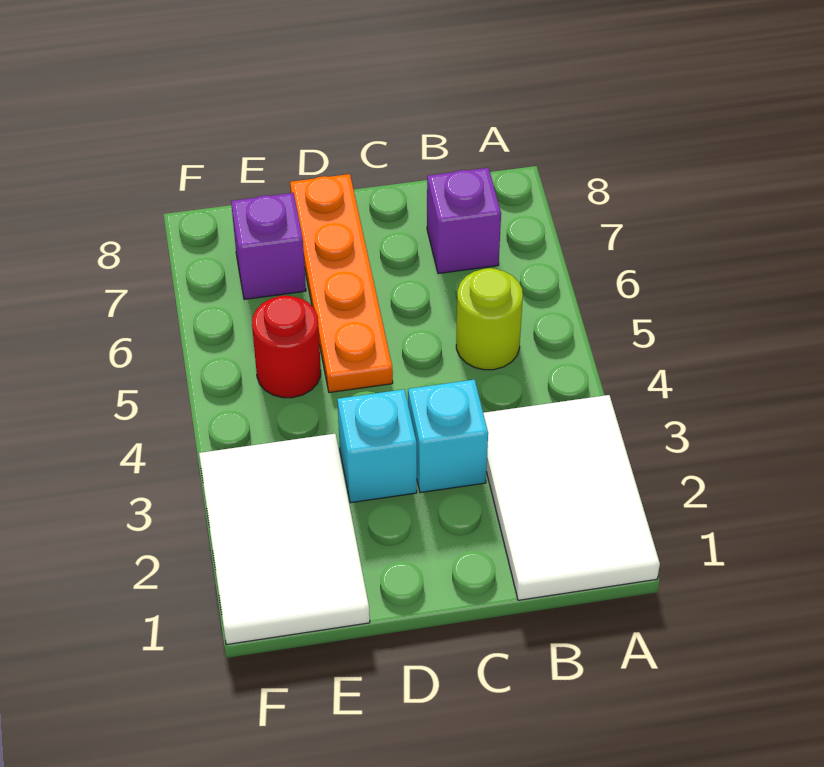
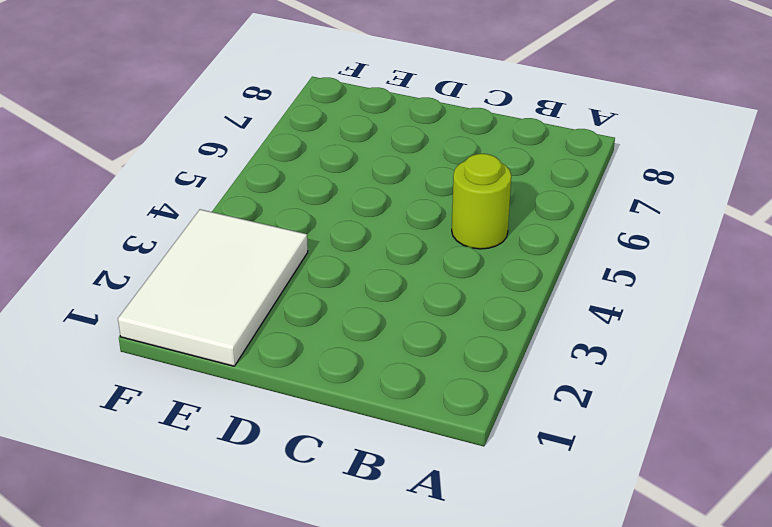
none -> white tile A1:B3 level 1
none -> purple brick B7 level 1

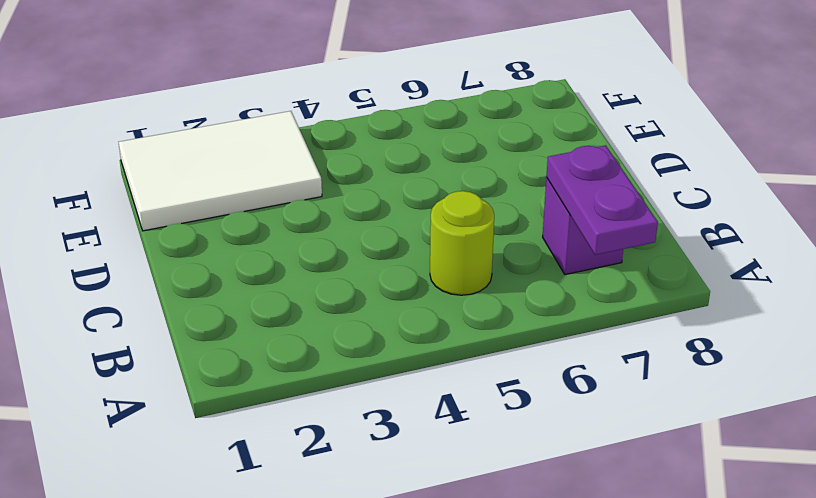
purple plate A7:B7 level 2 -> none
none -> white tile A1:B3 level 1
none -> cyan brick C3 level 1

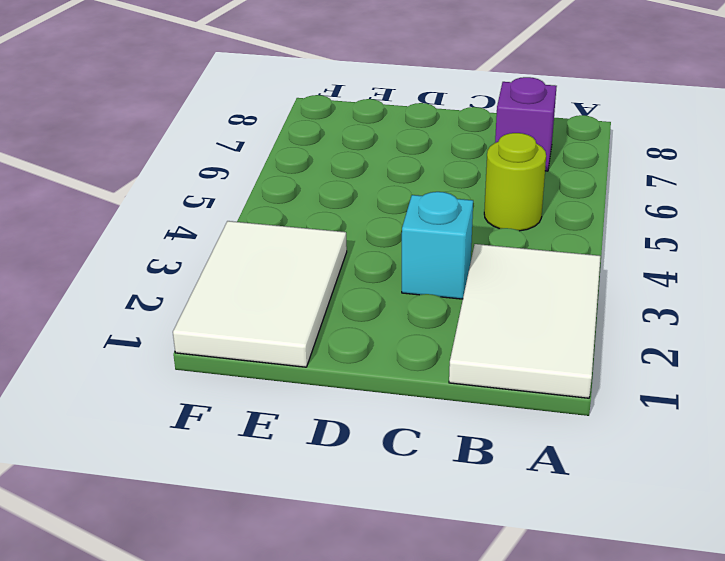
none -> cyan brick D3 level 1
none -> orange plate D5:D8 level 1

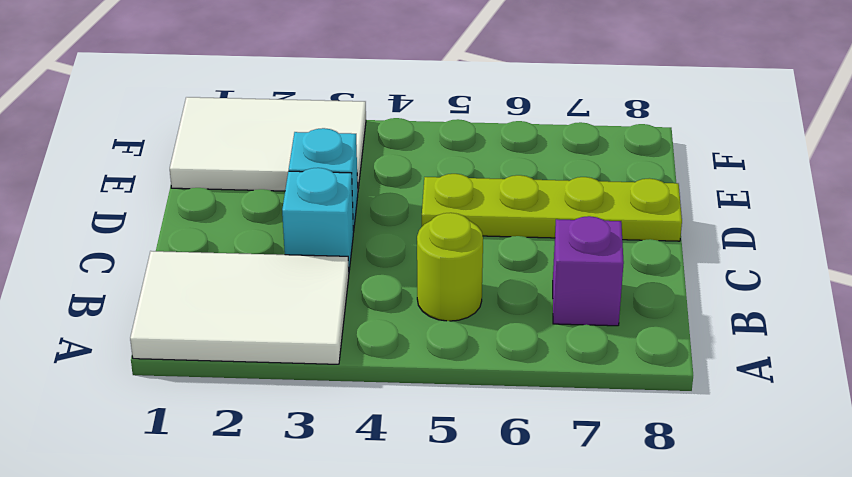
lime plate D5:D8 level 1 -> orange plate D5:D8 level 1
none -> red round brick E5 level 1
none -> purple brick E7 level 1

